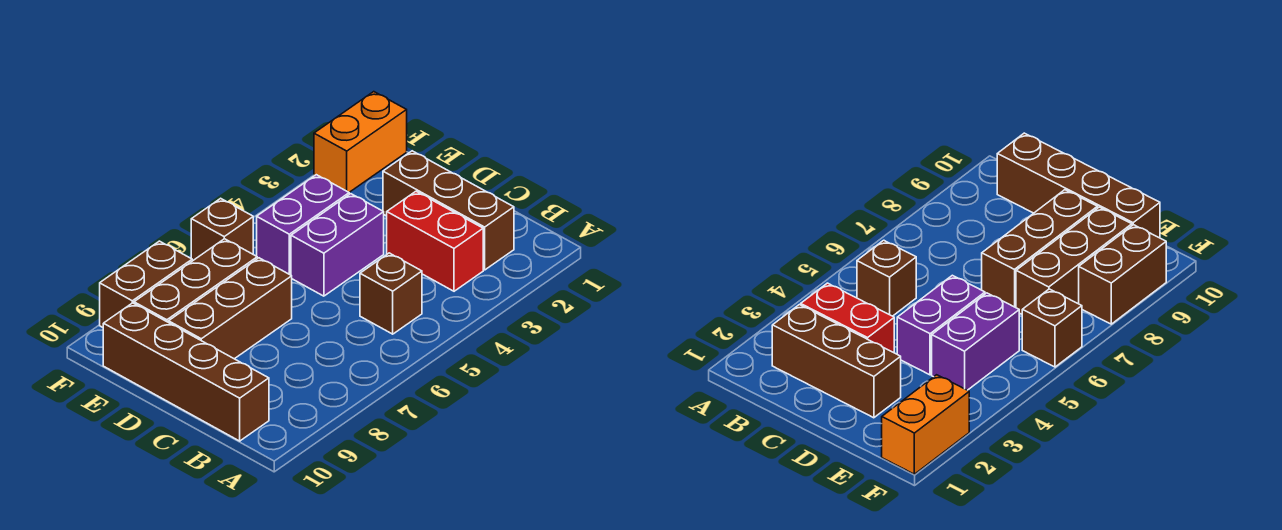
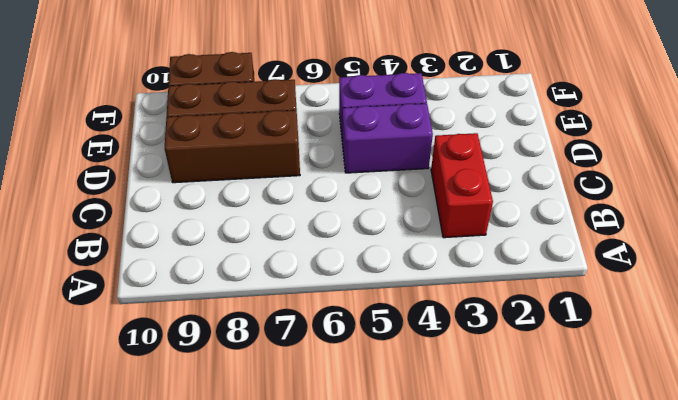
none -> brown brick B2:D2 level 1
none -> brown brick B5 level 1

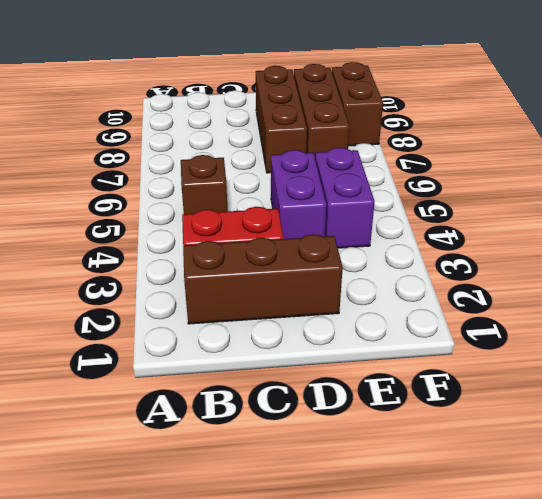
none -> brown brick B10:E10 level 1
none -> orange brick F1:F2 level 1

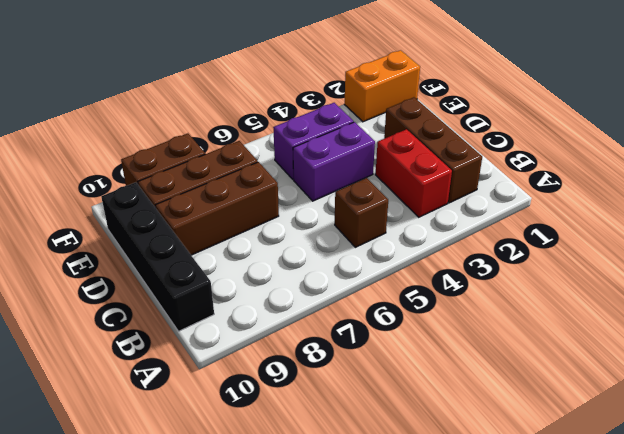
black brick B10:E10 level 1 -> brown brick B10:E10 level 1
none -> brown brick F6 level 1

